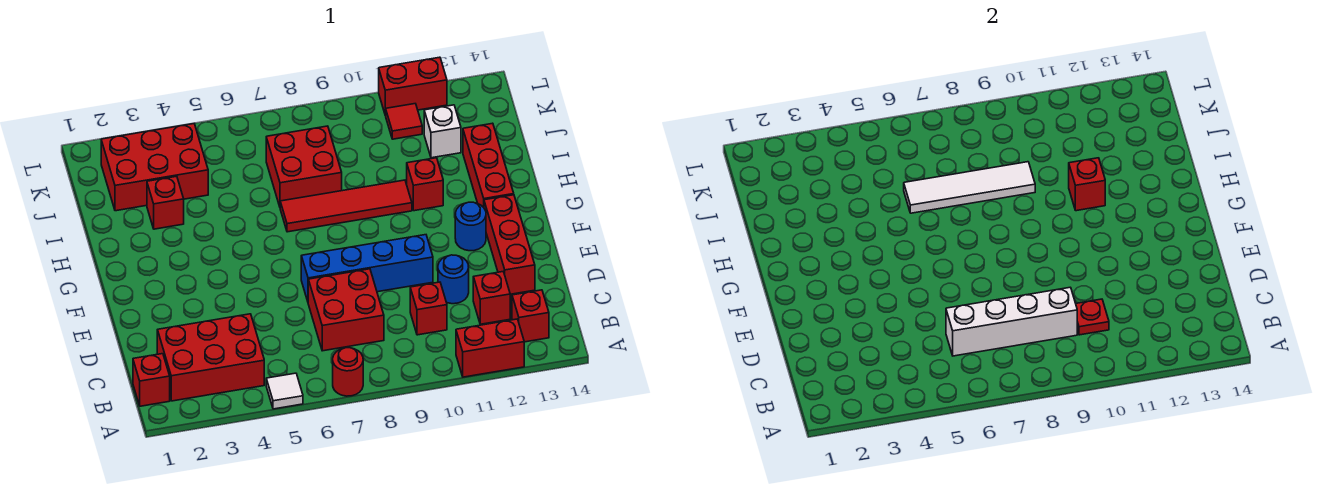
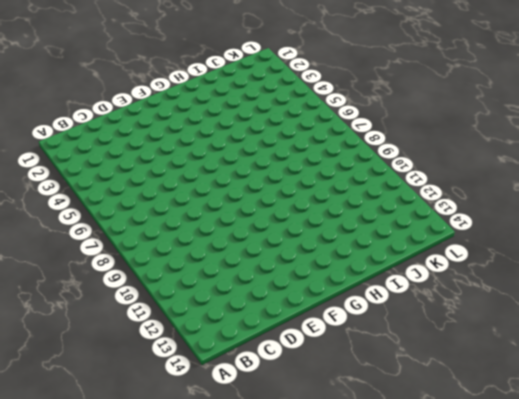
none -> white tile A5 level 1
none -> red round brick A7 level 1
none -> red brick A11:A12 level 1

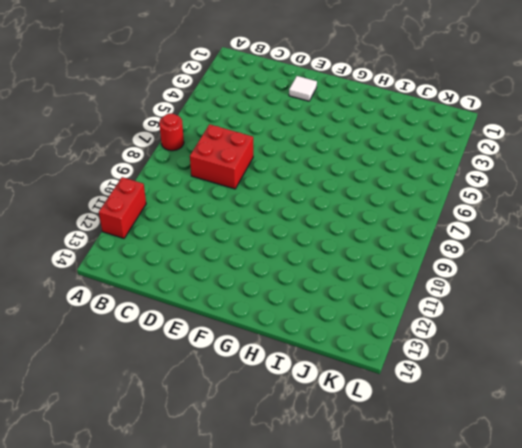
white tile E2 level 1 -> white tile A5 level 1
none -> red brick B1 level 1
none -> red brick B2:C4 level 1
none -> red brick B13 level 1

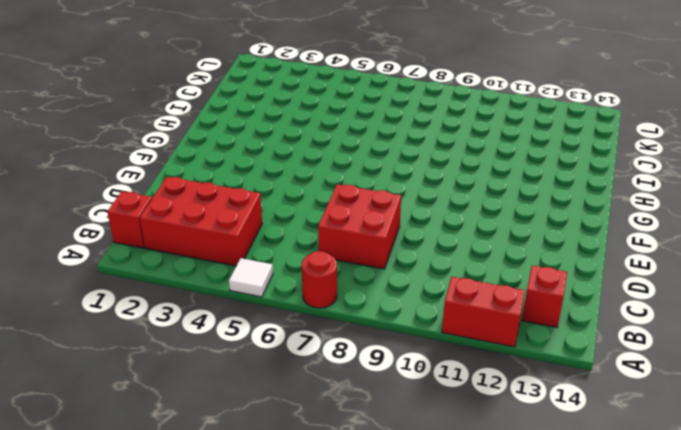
none -> red brick C10 level 1
none -> red brick C12 level 1
none -> blue round brick D11 level 1

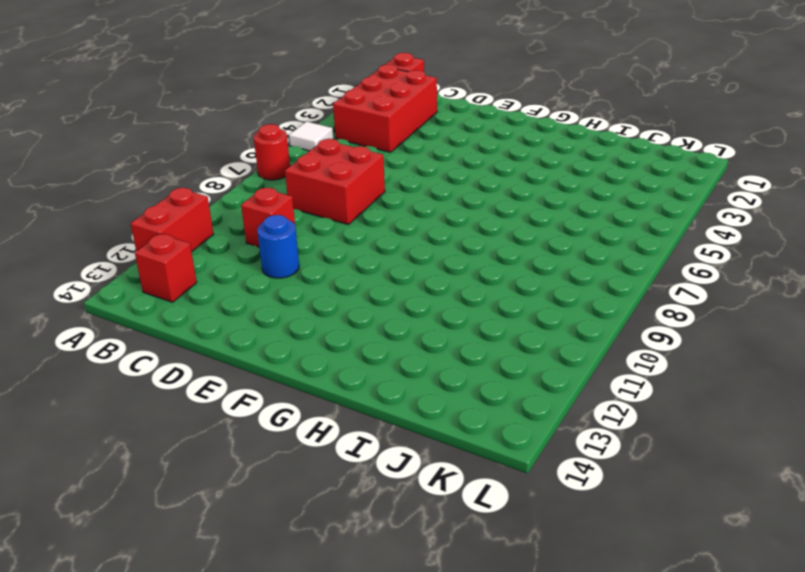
none -> red brick C12 level 1
none -> red brick D13:F13 level 1
none -> blue brick E7:E10 level 1

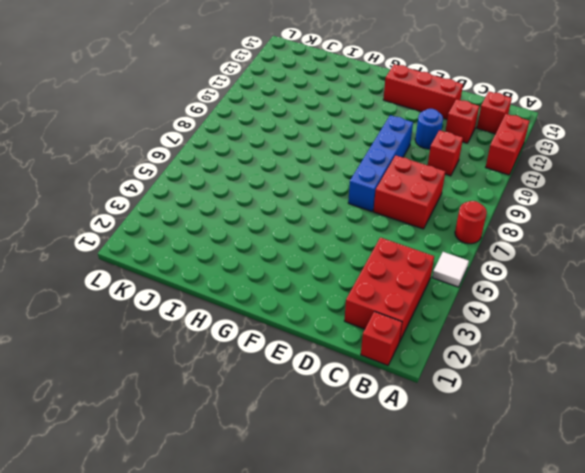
none -> blue round brick F12 level 1
none -> red brick G13:I13 level 1
none -> red tile H7:H10 level 1

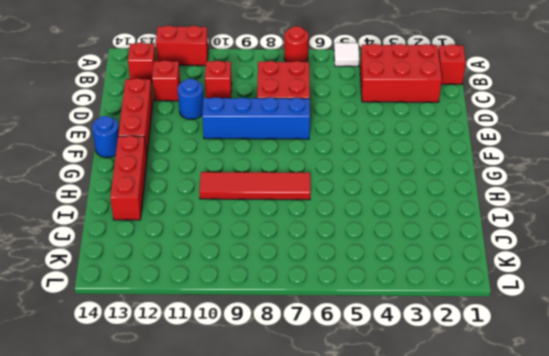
blue round brick F14 level 1 -> blue round brick F12 level 1
none -> red brick H11 level 1
none -> red brick I3 level 1
none -> red brick I7:J8 level 1

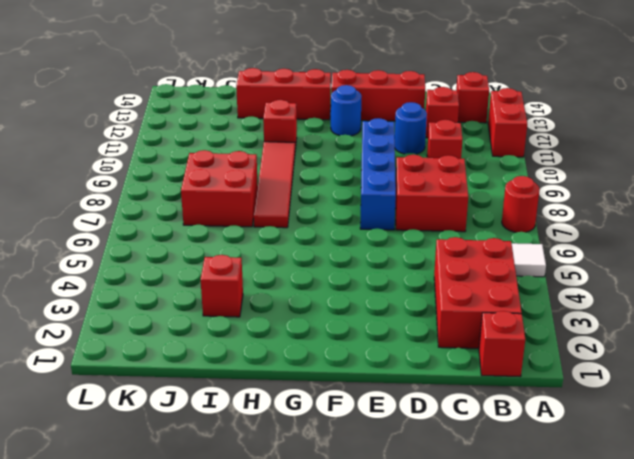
none -> red brick J2:K4 level 1
none -> white brick J12 level 1
none -> red tile K11 level 1

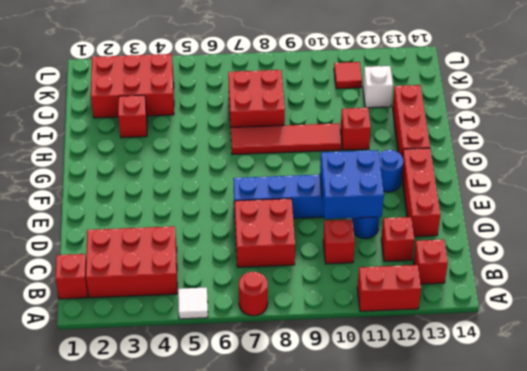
blue brick D10:E11 level 2 -> none
none -> red brick L11:L12 level 1
none -> white brick C6:C9 level 2
none -> red plate C10 level 2

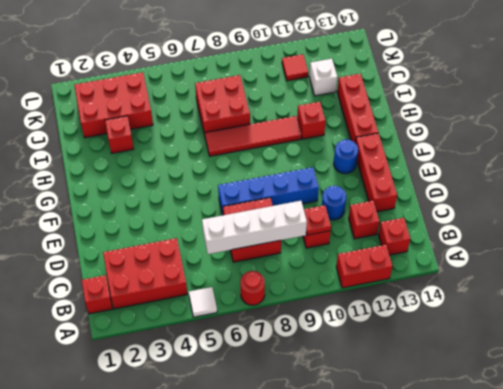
none -> red brick L11:L12 level 1
none -> red brick H11 level 2
none -> white tile I6:I9 level 2

